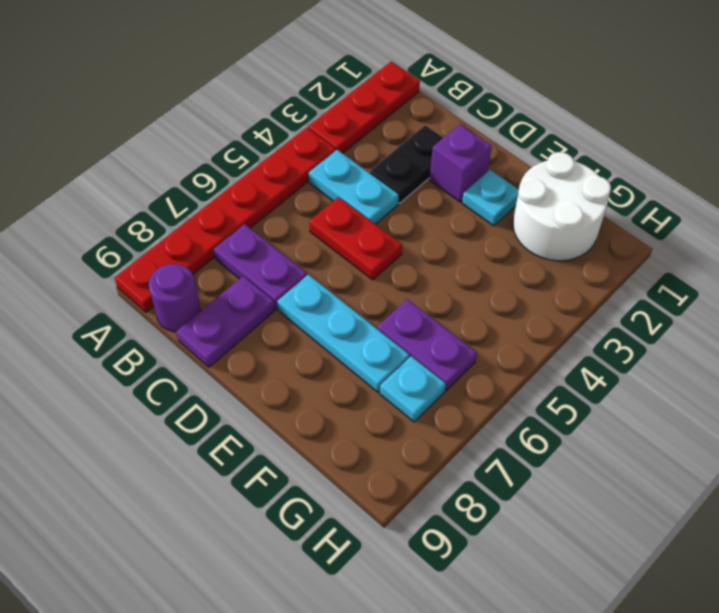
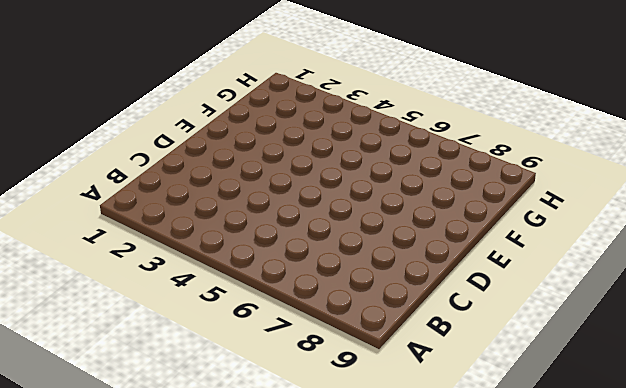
none -> red plate A1:A3 level 1
none -> red plate A4:A9 level 1
none -> cyan plate B4:C4 level 1

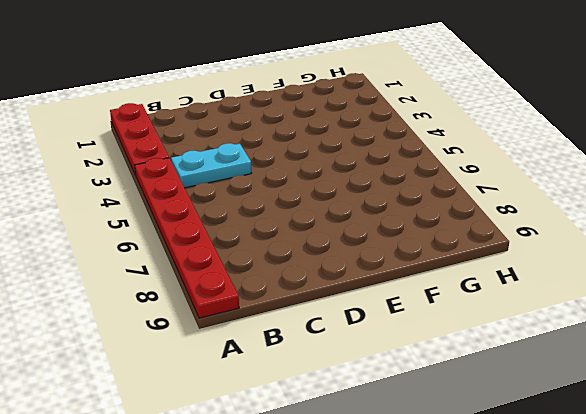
none -> purple plate B7:C7 level 1
none -> purple round brick B9 level 1
none -> black plate C2:C3 level 1

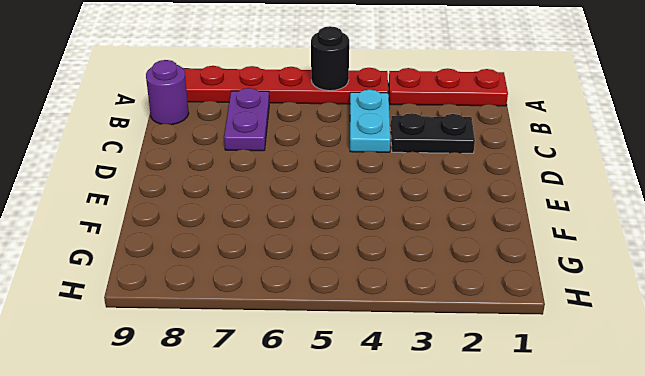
black round brick A5 level 2 -> none
none -> red plate C5:D5 level 1
none -> purple plate C8:C9 level 1
none -> purple brick D2 level 1

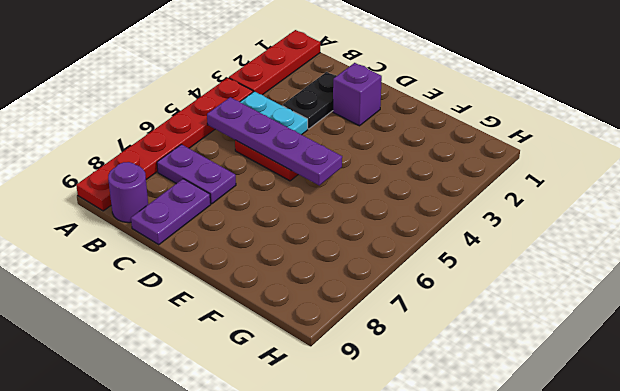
purple plate B5:E5 level 2 -> none
none -> cyan plate D7:F7 level 1
none -> cyan plate E2 level 1
none -> white round brick F1:G2 level 1

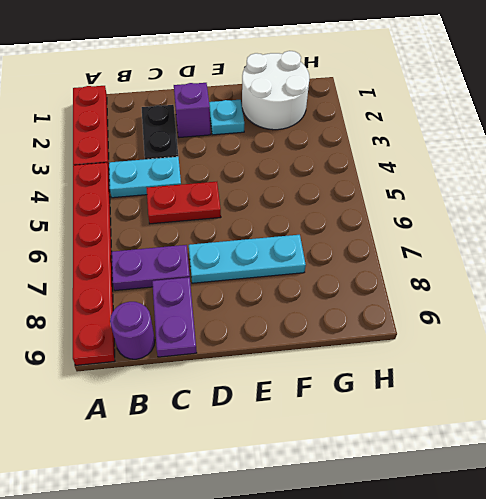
none -> purple plate F6:G6 level 1
none -> cyan plate G7 level 1

